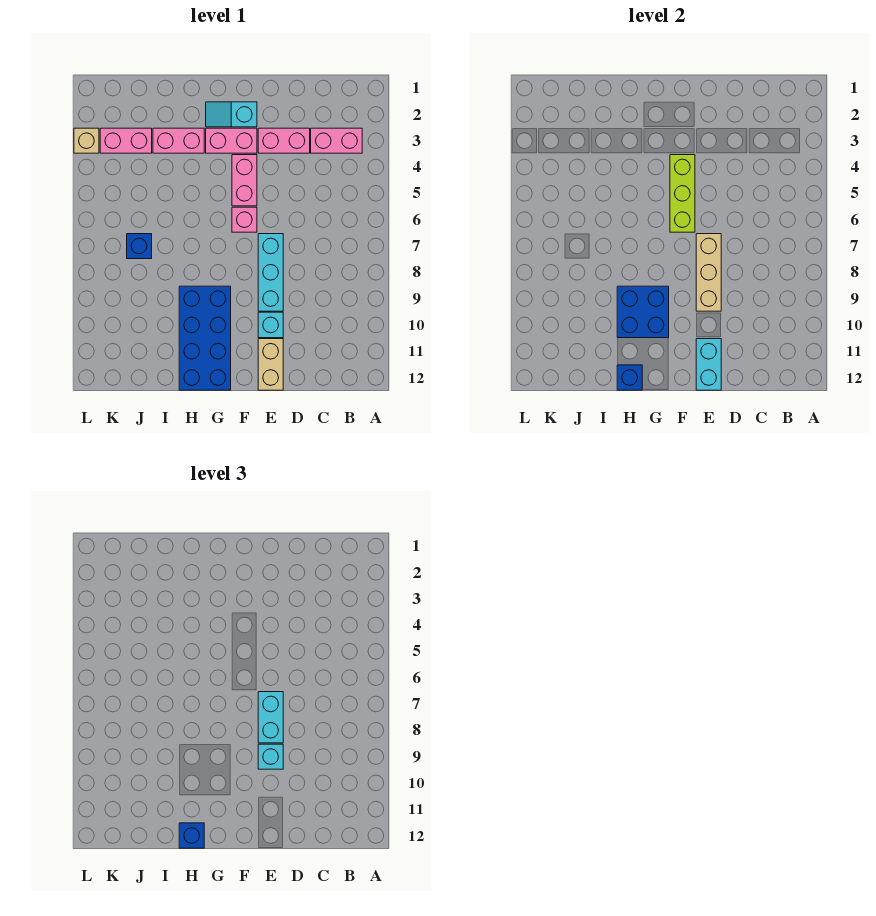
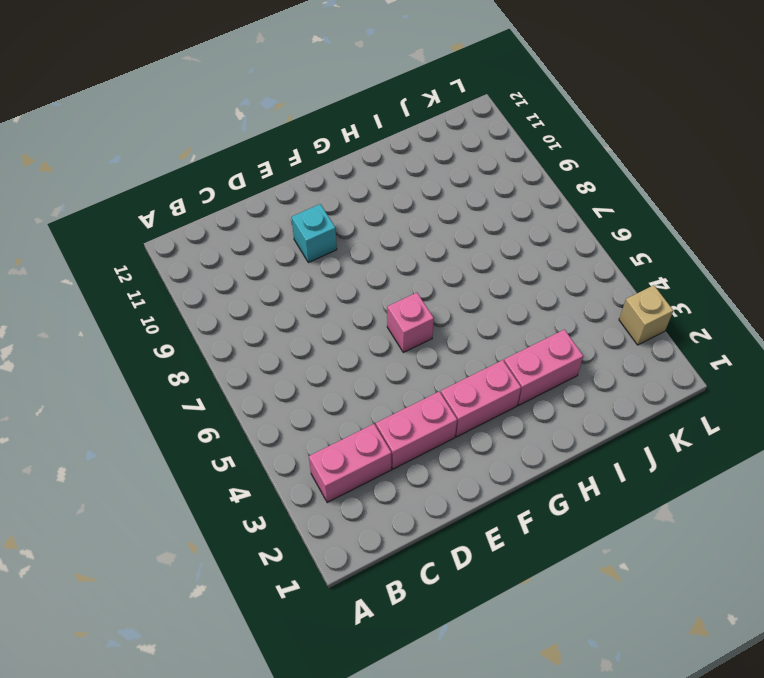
none -> cyan brick E7:E9 level 1
none -> tan brick E11:E12 level 1
none -> cyan slope F2:G2 level 1 top F

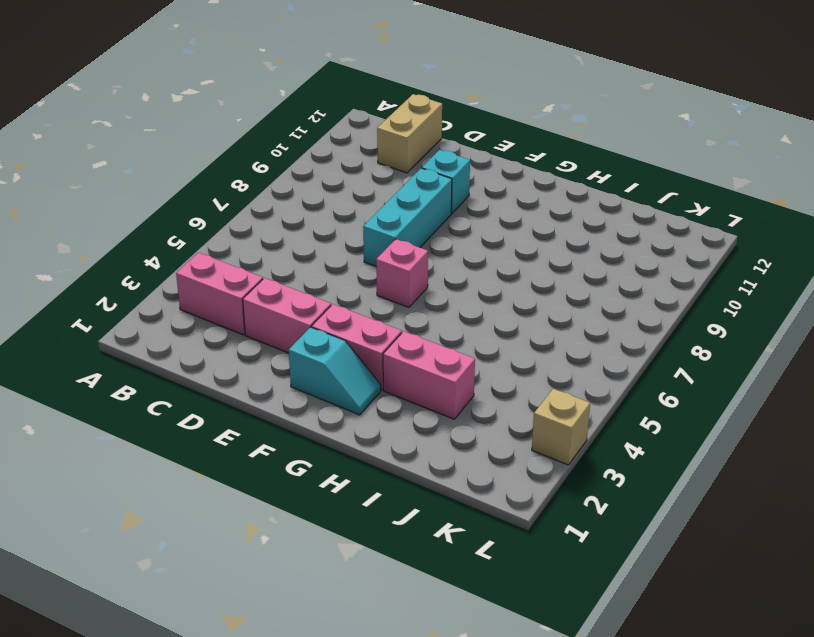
tan brick C11:C12 level 1 -> tan brick E11:E12 level 1
none -> pink brick F4:F5 level 1
none -> blue brick G9:H12 level 1
none -> pink brick J3:K3 level 1

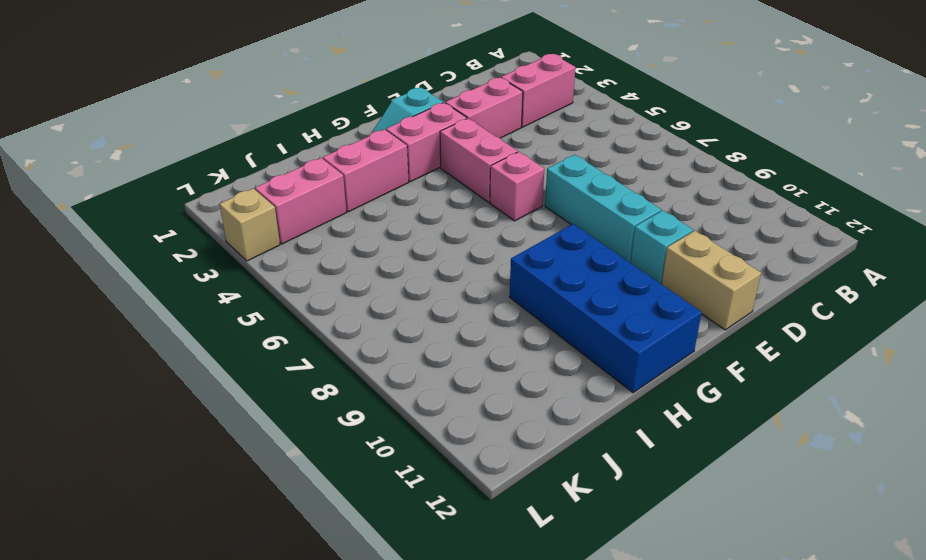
none -> blue brick J7 level 1
none -> tan brick E7:E9 level 2
none -> cyan brick E11:E12 level 2

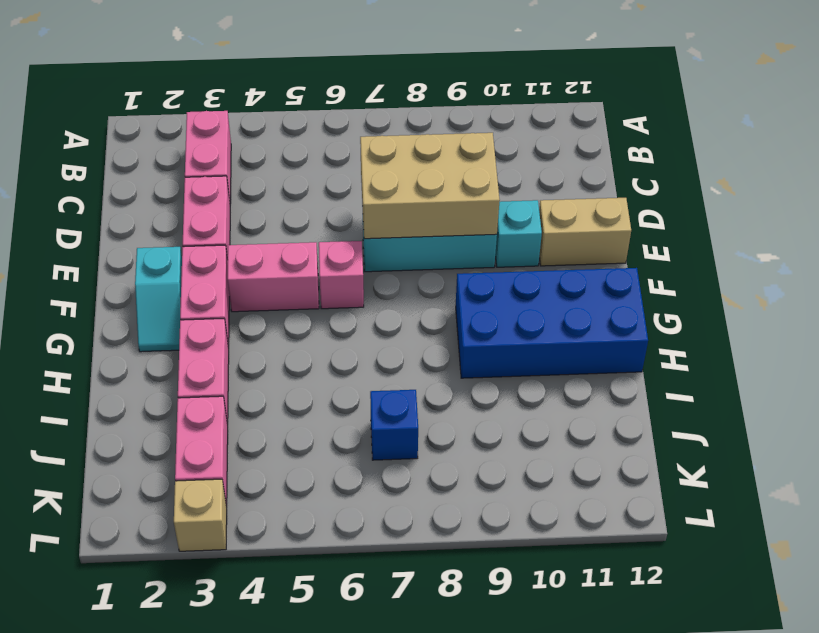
tan brick D7:E9 level 2 -> tan brick E7:E9 level 2
none -> cyan brick E11:E12 level 2
none -> lime brick F4:F6 level 2
none -> blue brick G9:H10 level 2

